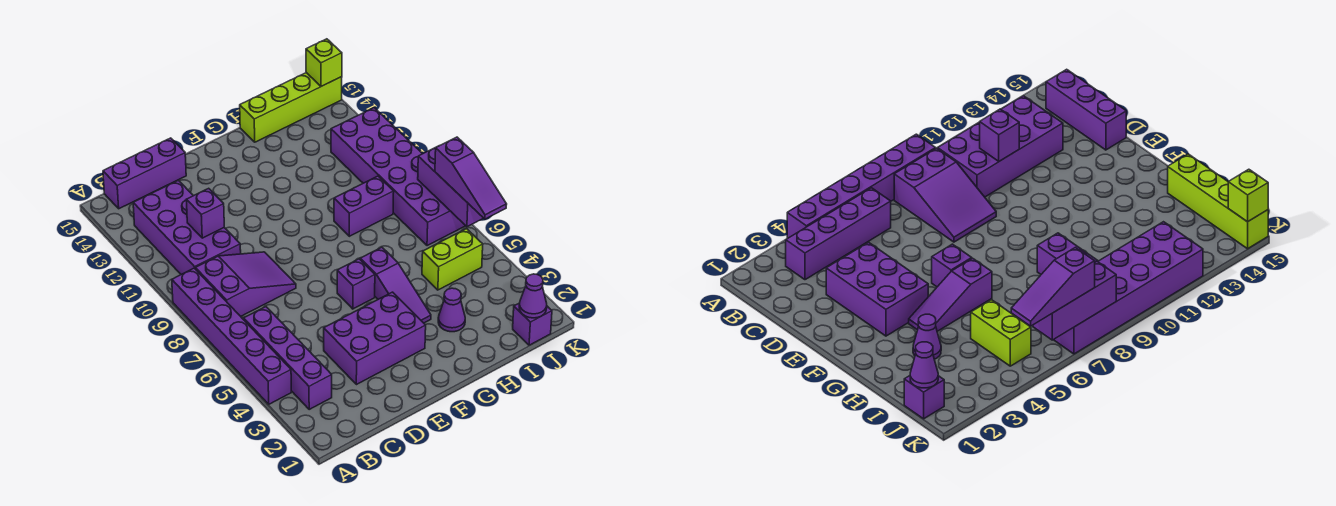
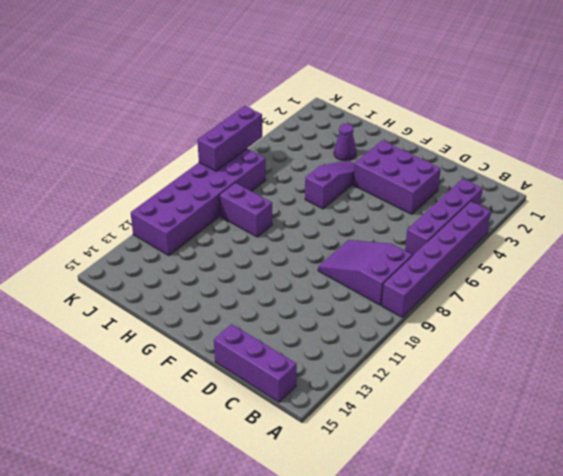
none -> purple brick B10:C13 level 1
none -> purple brick F6 level 1
none -> lime brick H15:K15 level 1

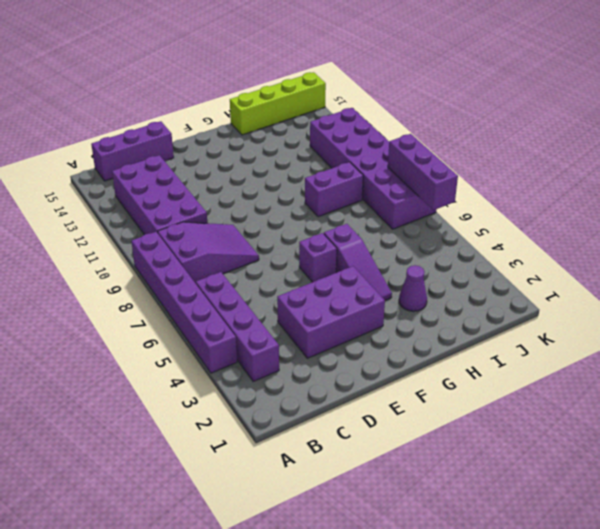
none -> lime brick I5:J5 level 1
none -> purple brick J1 level 1
none -> purple brick C11 level 2

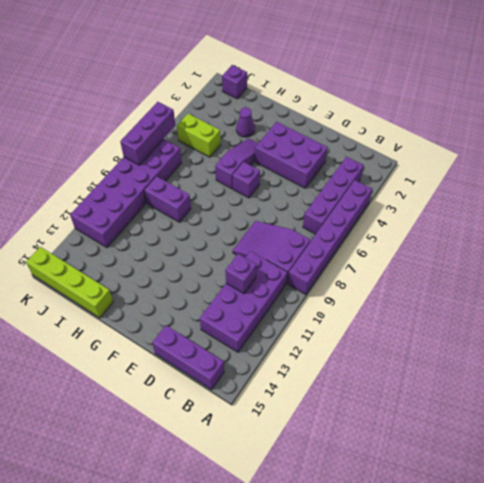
none -> purple cone J1 level 2
none -> lime brick K15 level 2
none -> purple slope K5:K7 level 3 top 7

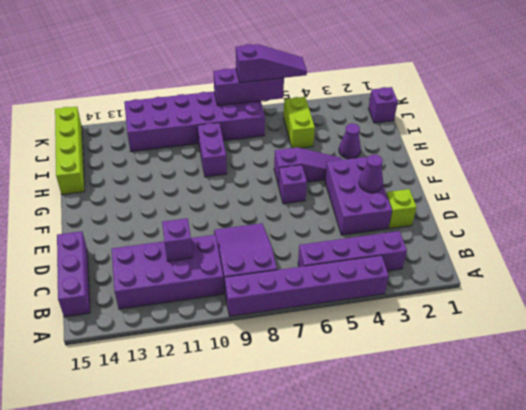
lime brick D2 level 1 -> lime brick K15 level 2
purple cone E3 level 2 -> purple cone J1 level 2

